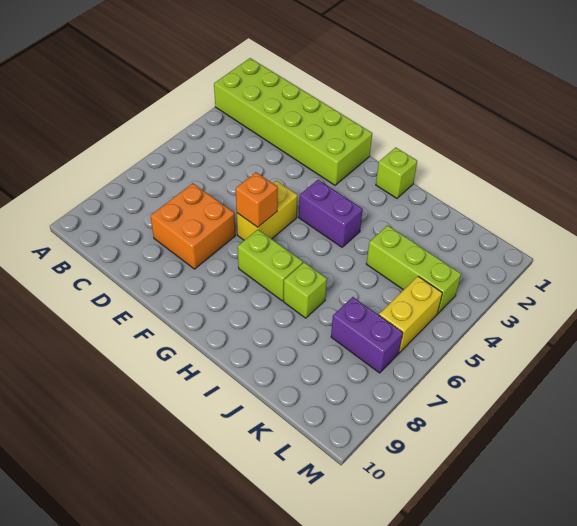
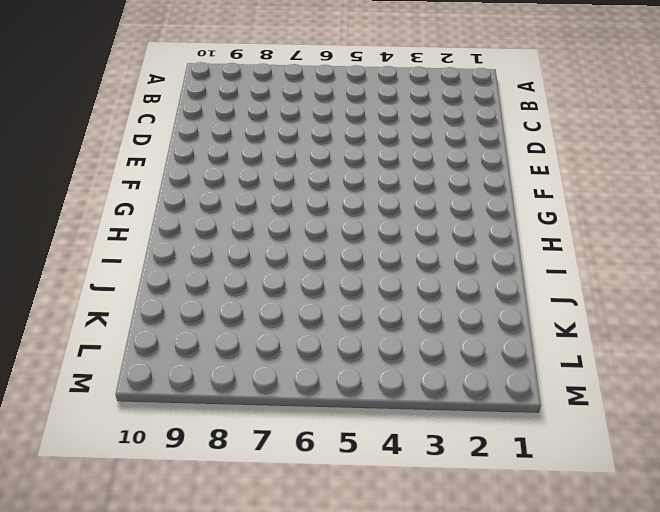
none -> lime brick A1:F2 level 1
none -> orange brick D7:E8 level 1

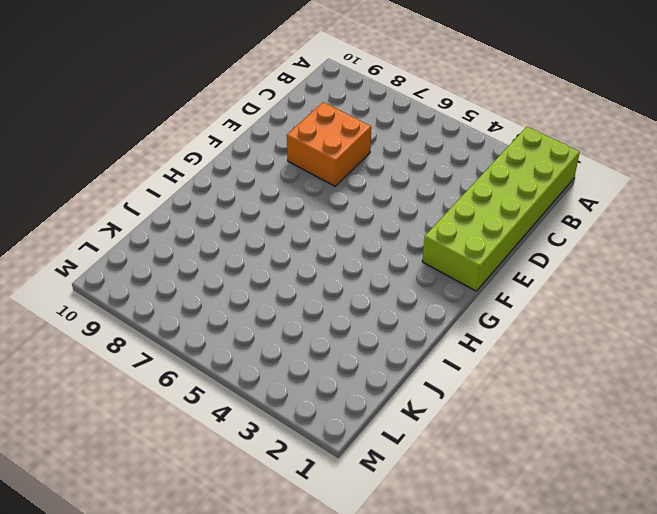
none -> yellow brick F5:F6 level 1
none -> purple brick G4:H4 level 1

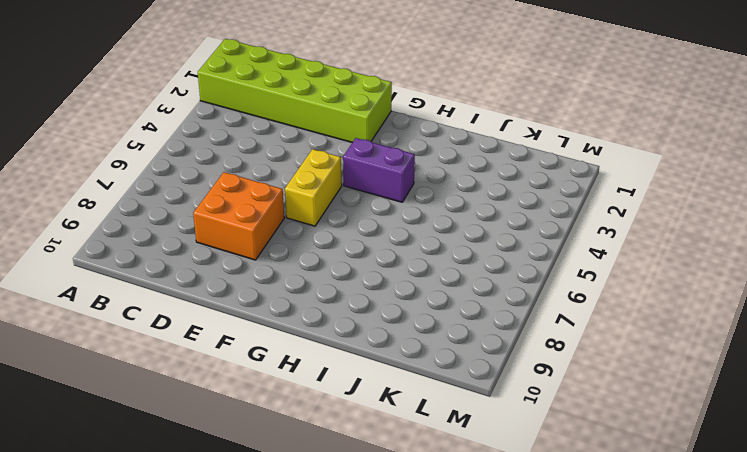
none -> lime brick G7:H7 level 1
none -> lime brick H1 level 1

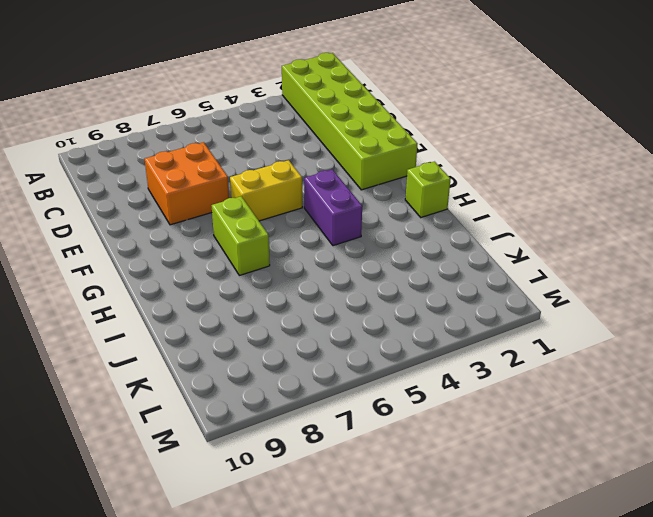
none -> lime brick I7 level 1
none -> lime brick J4:L4 level 1

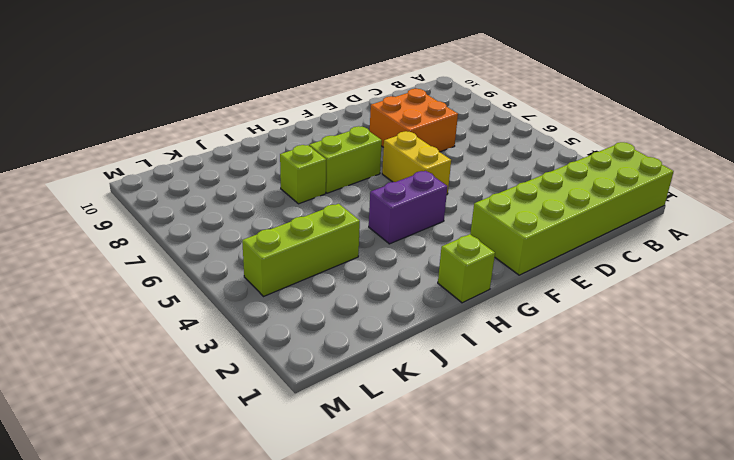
none -> purple brick K7:L7 level 1
none -> yellow brick L5:L6 level 1

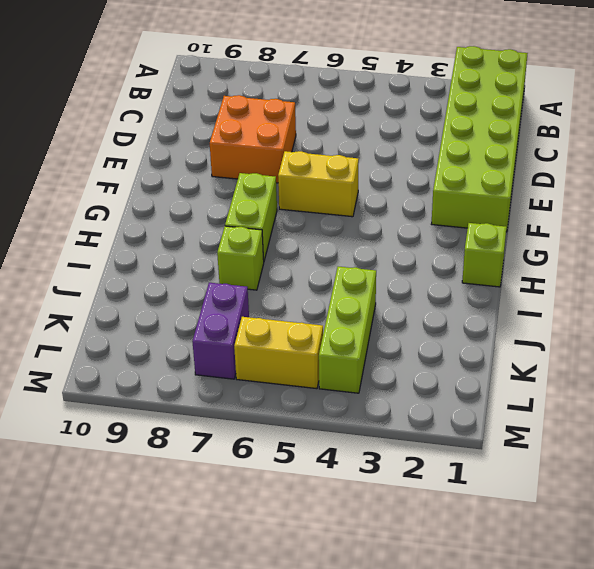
none -> purple brick G4:H4 level 1
none -> orange brick F6 level 2

